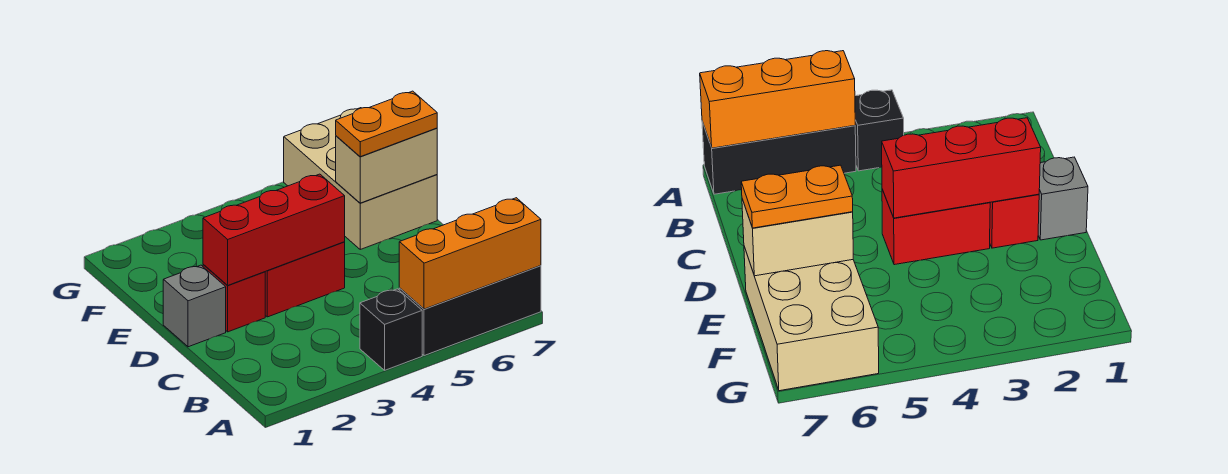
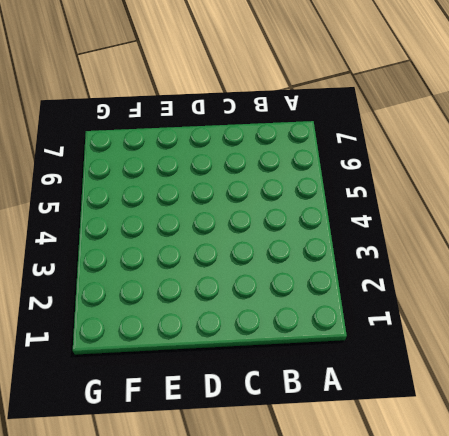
none -> black brick A4 level 1
none -> black brick A5:A7 level 1

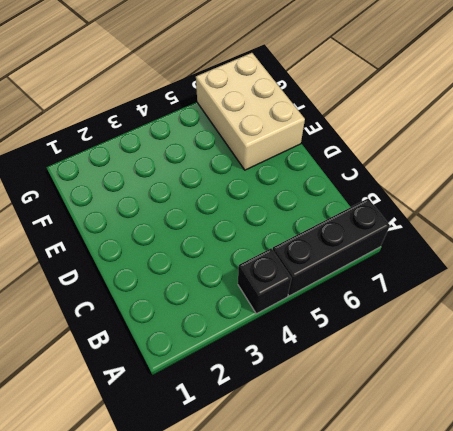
none -> grey brick D1 level 1
none -> red brick D2 level 1

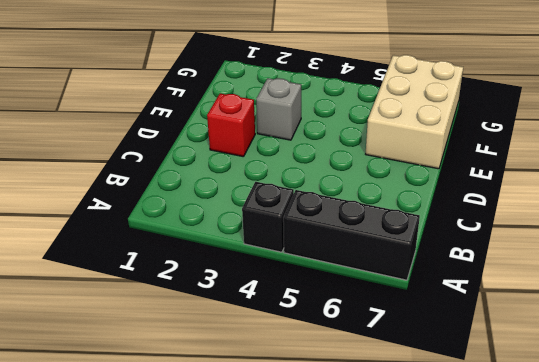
grey brick E3 level 1 -> grey brick D1 level 1
none -> red brick D3:D4 level 1
none -> orange brick A5:A7 level 2

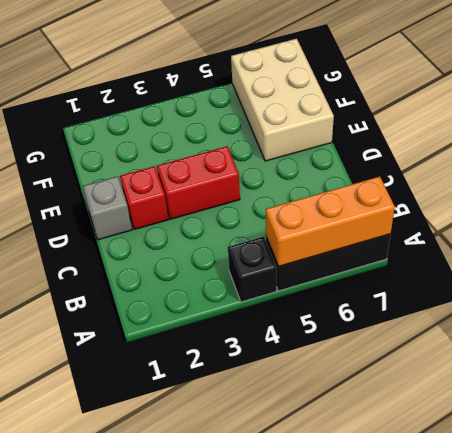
none -> red brick D2:D4 level 2
none -> tan brick E6:E7 level 2

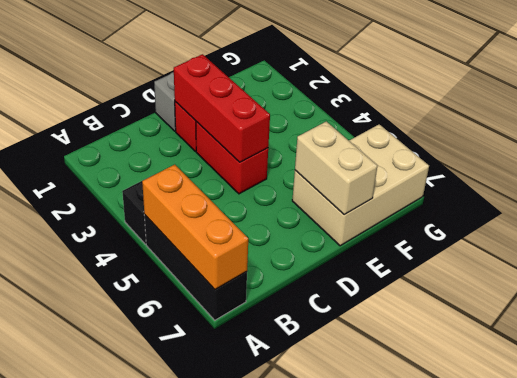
none -> orange plate E6:E7 level 3

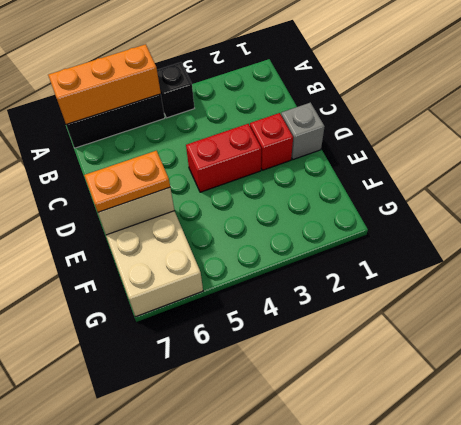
none -> red brick D2:D4 level 2

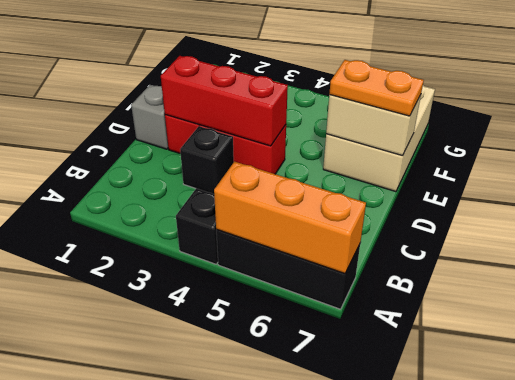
black brick C3 level 1 -> none

